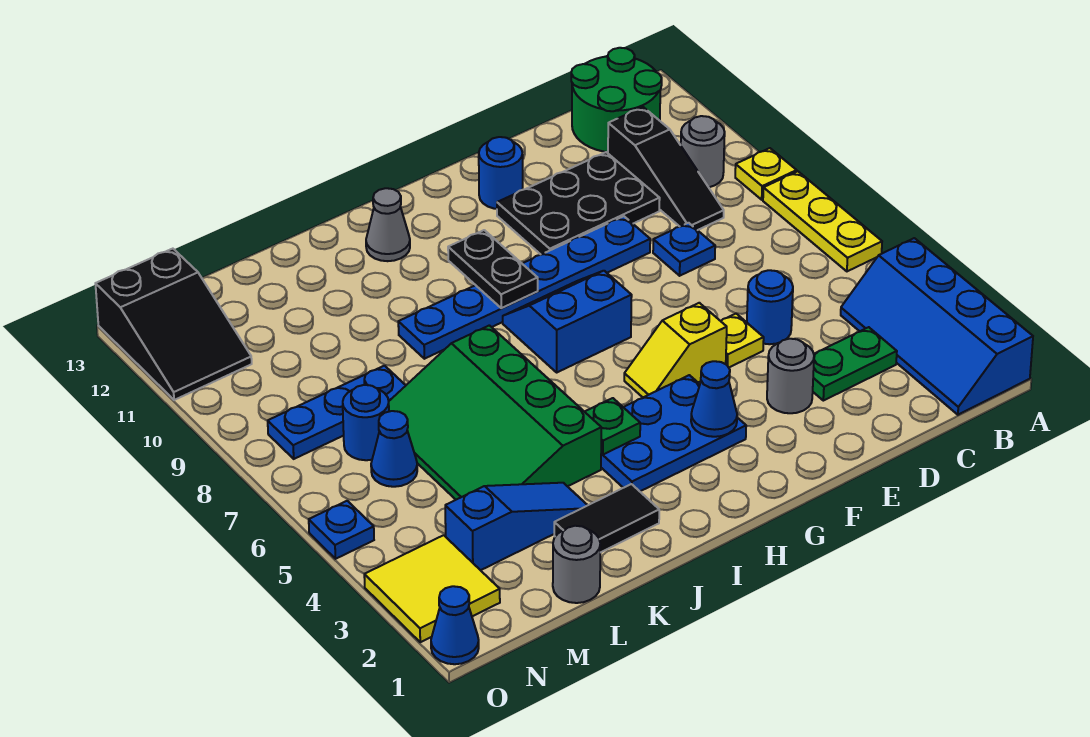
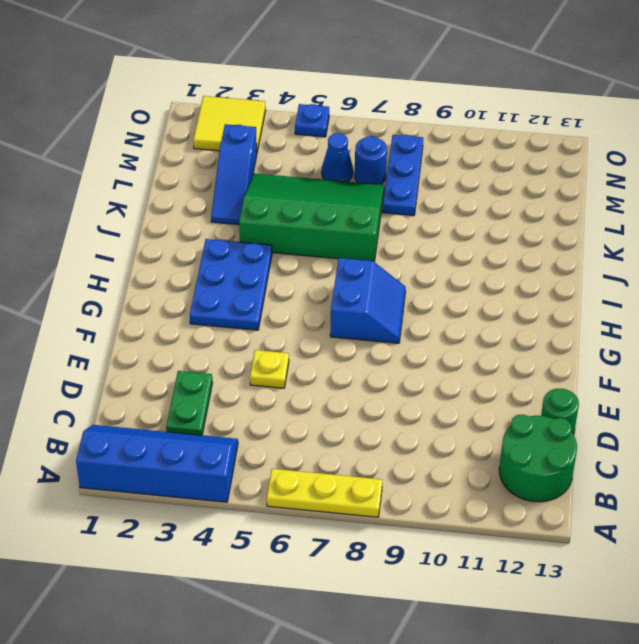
green round brick D13 level 1 -> none
none -> yellow plate A9 level 1
none -> grey round brick B10 level 1
none -> black slope C9:C11 level 1 top 11
none -> blue round brick D5 level 1

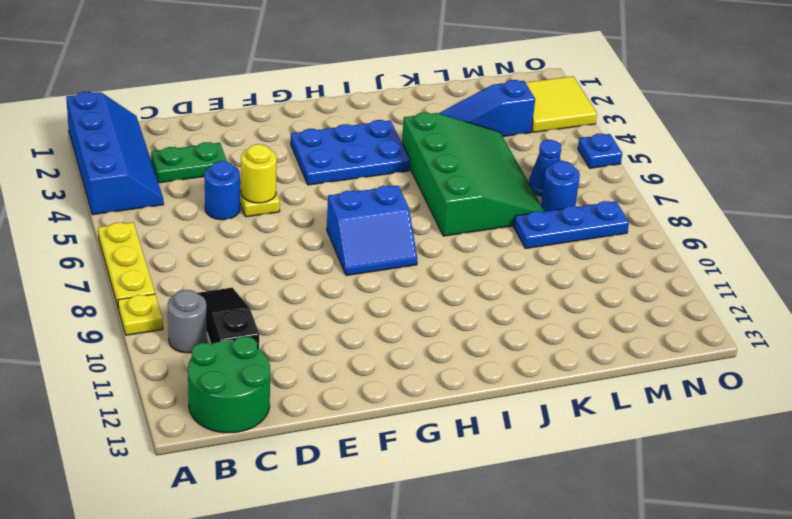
yellow round brick E5 level 2 -> none
none -> blue plate D8 level 1
none -> black plate D10:F11 level 1
none -> grey round brick E3 level 1
none -> blue plate E9:J9 level 1

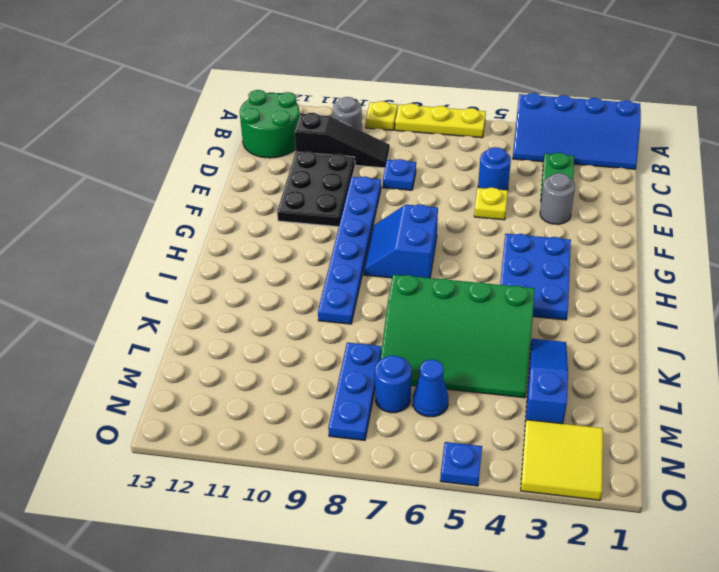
none -> yellow slope F5:G5 level 1 top F
none -> blue round brick F12 level 1
none -> grey cone I12 level 1
none -> black tile J2:K2 level 1

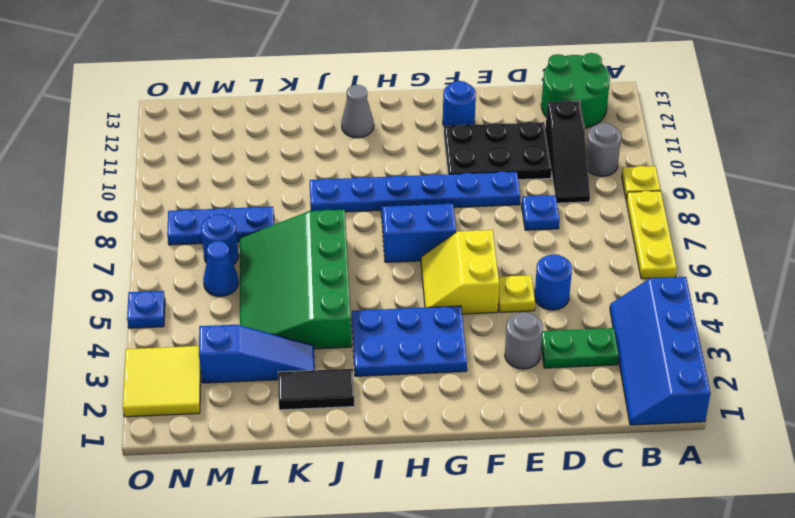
yellow slope F5:G6 level 1 top F -> yellow slope F5:G5 level 1 top F
none -> grey round brick L1 level 1
none -> black slope N11:O13 level 1 top 13
none -> blue cone O1 level 1
none -> blue cone G3 level 2

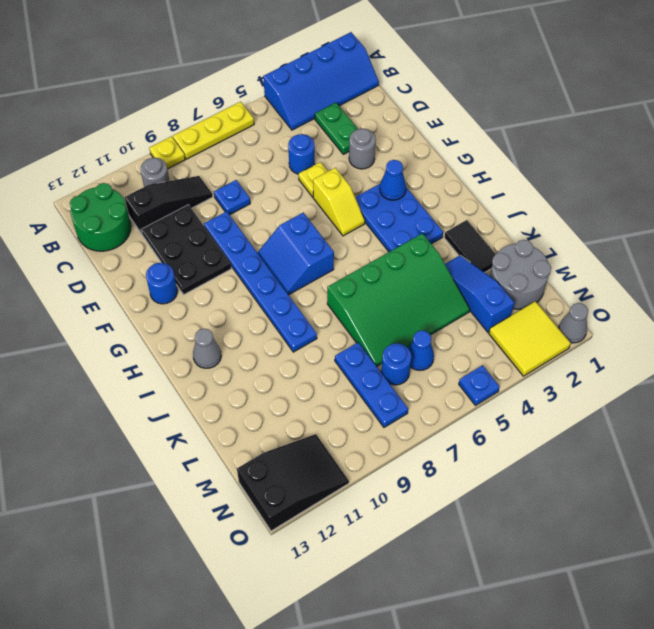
grey round brick L1:M2 level 1 -> grey round brick L1 level 1
grey cone O1 level 1 -> blue cone O1 level 1
none -> black plate H9:H10 level 2
none -> green plate I4 level 2

